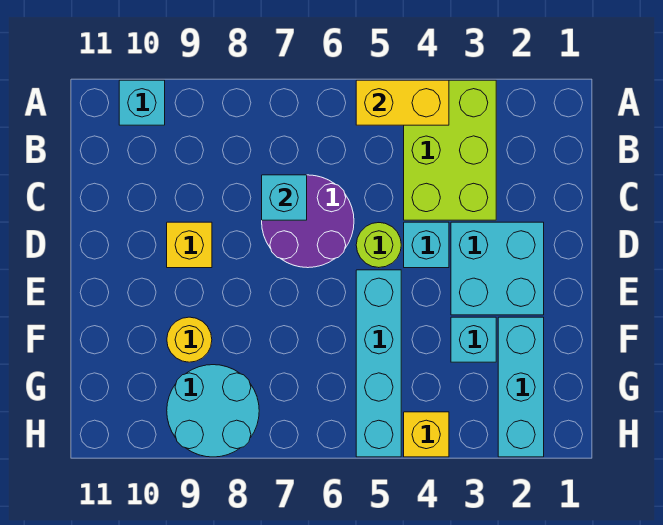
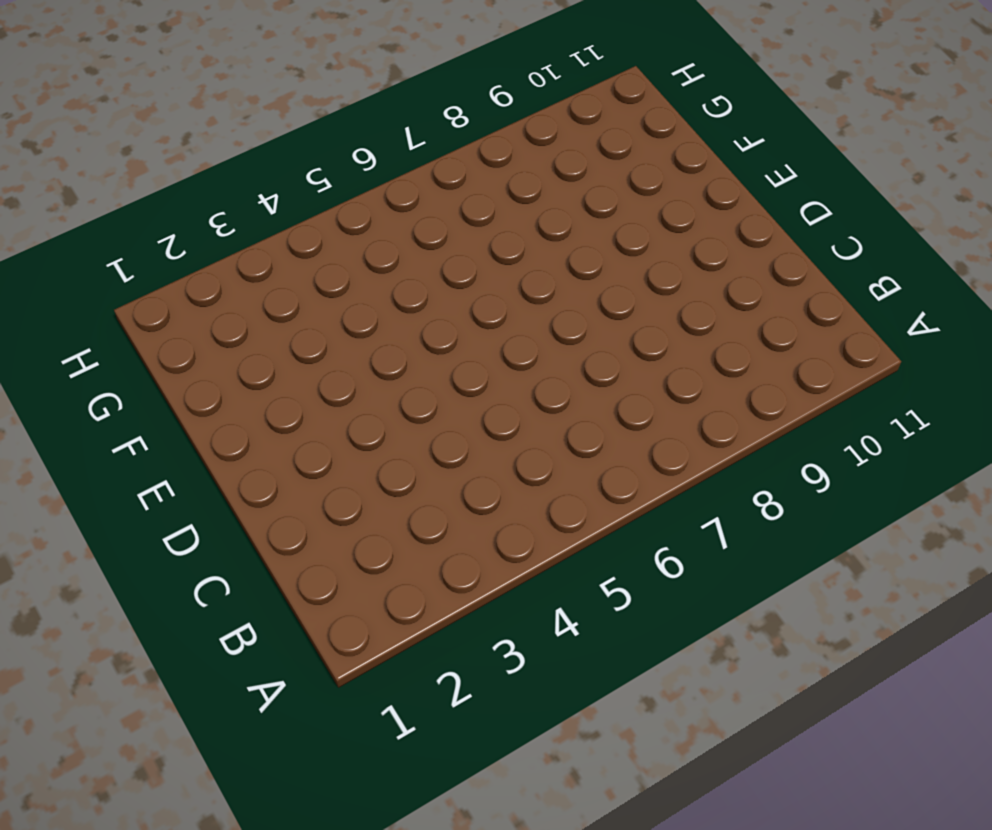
none -> lime brick A3:C4 level 1
none -> cyan brick A10 level 1
none -> purple round brick C6:D7 level 1

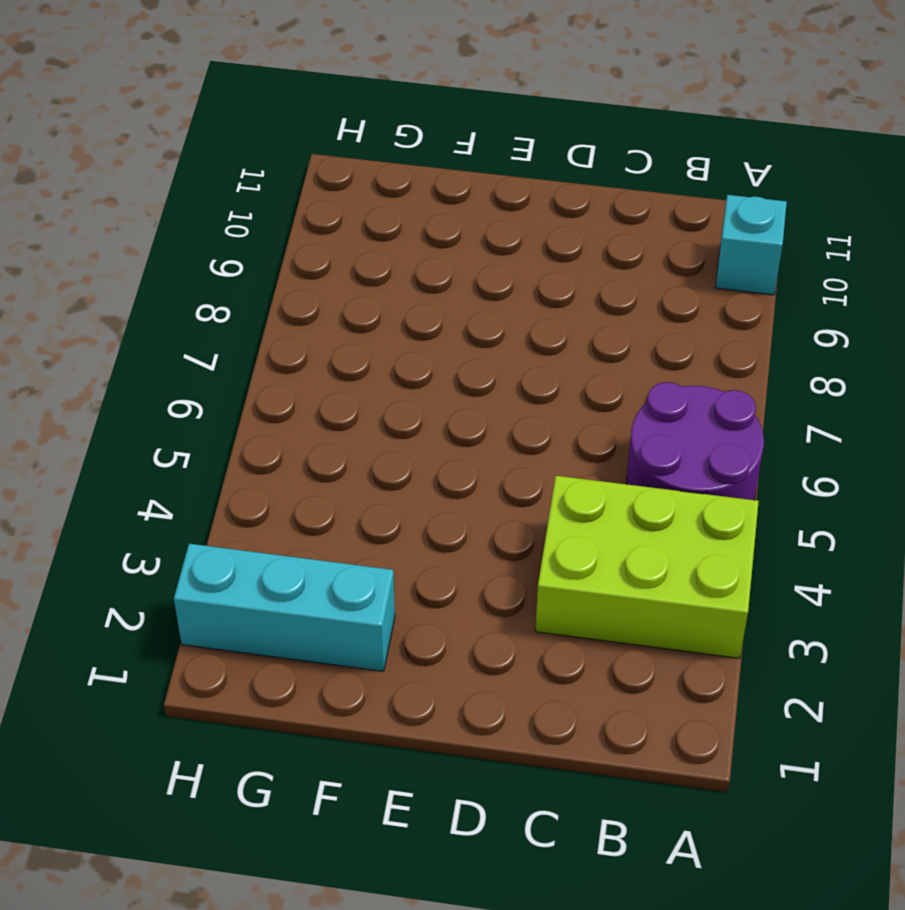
purple round brick A5:B6 level 1 -> purple round brick C6:D7 level 1
none -> cyan brick D2:E3 level 1
none -> cyan brick D4 level 1
none -> lime round brick D5 level 1

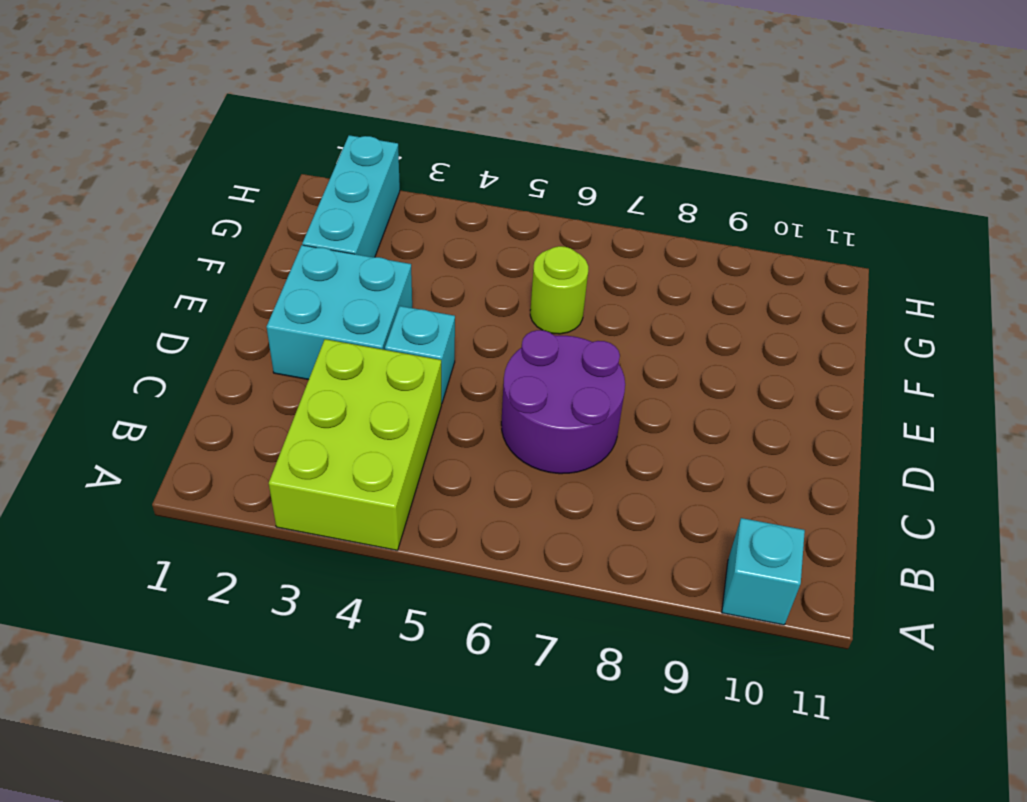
lime round brick F6 level 1 -> lime round brick D5 level 1
none -> yellow brick D9 level 1
none -> cyan brick E5:H5 level 1
none -> cyan brick F3 level 1

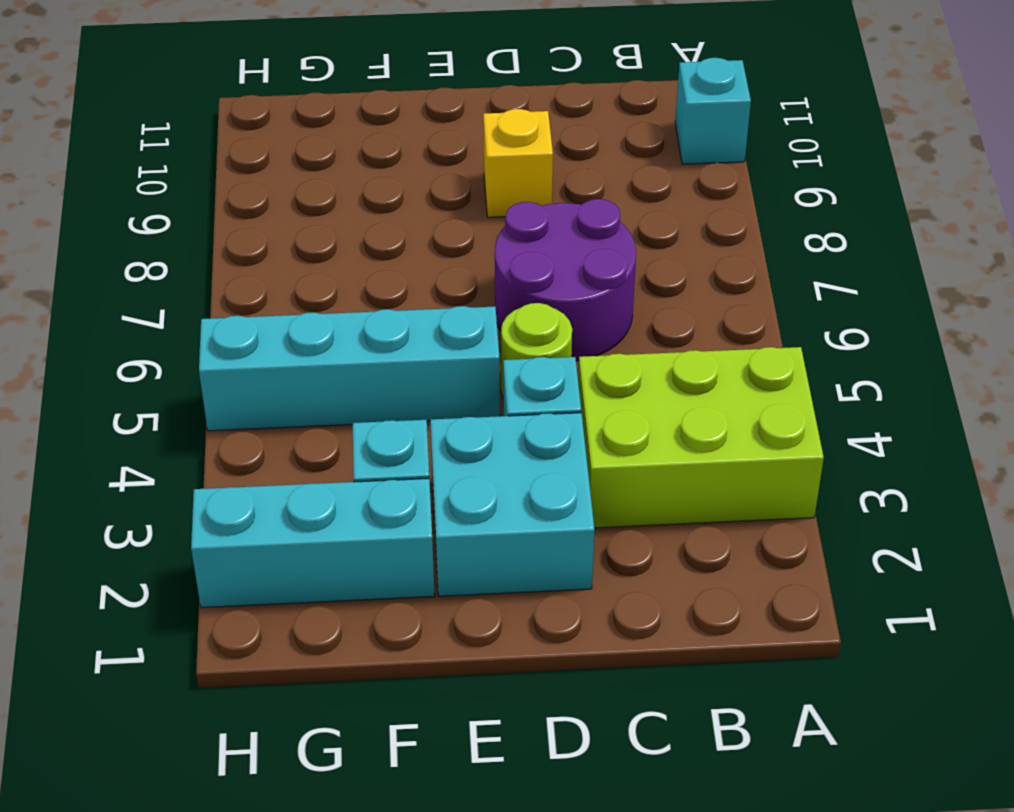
none -> yellow round brick F9 level 1
none -> cyan round brick G8:H9 level 1
none -> yellow brick H4 level 1

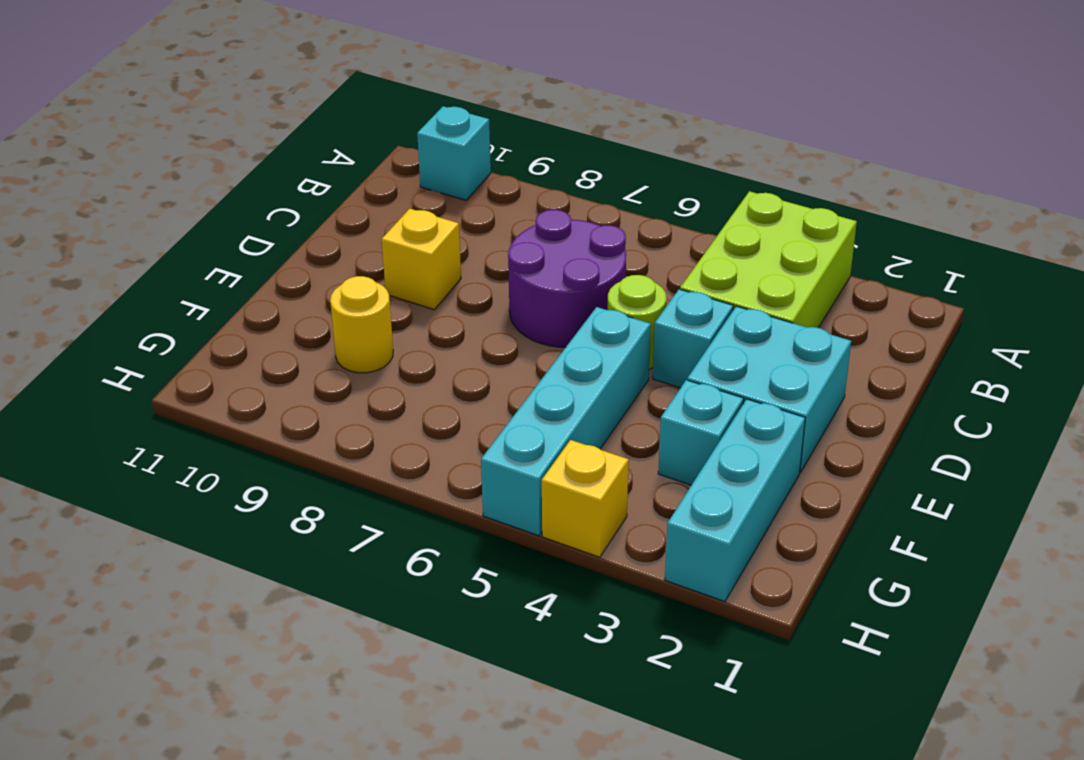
none -> cyan round brick G8:H9 level 1
none -> yellow brick A4:A5 level 2
none -> cyan brick C7 level 2

